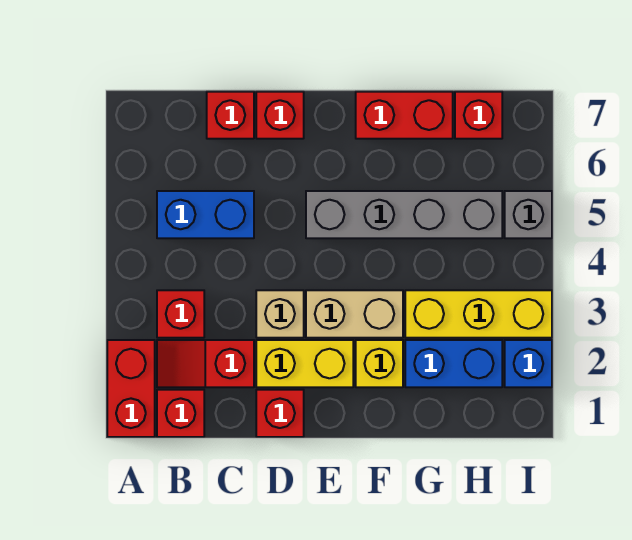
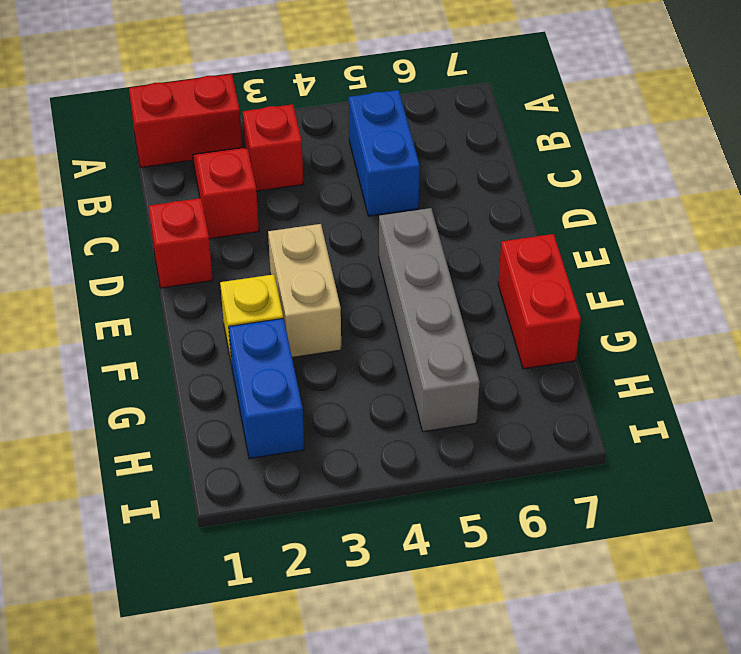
none -> red brick B1 level 1
none -> red brick C7 level 1
none -> yellow brick D2:E2 level 1

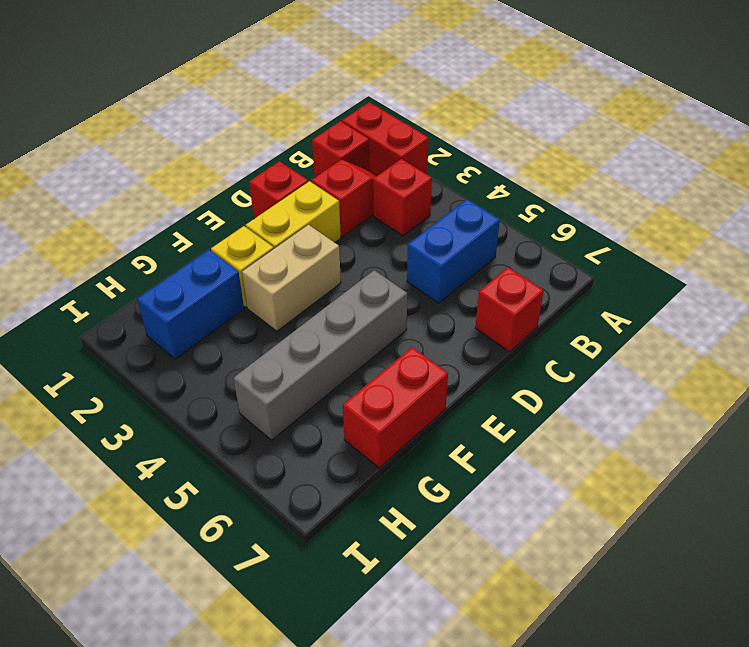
none -> tan brick D3 level 1
none -> red brick D7 level 1
none -> yellow brick G3:I3 level 1

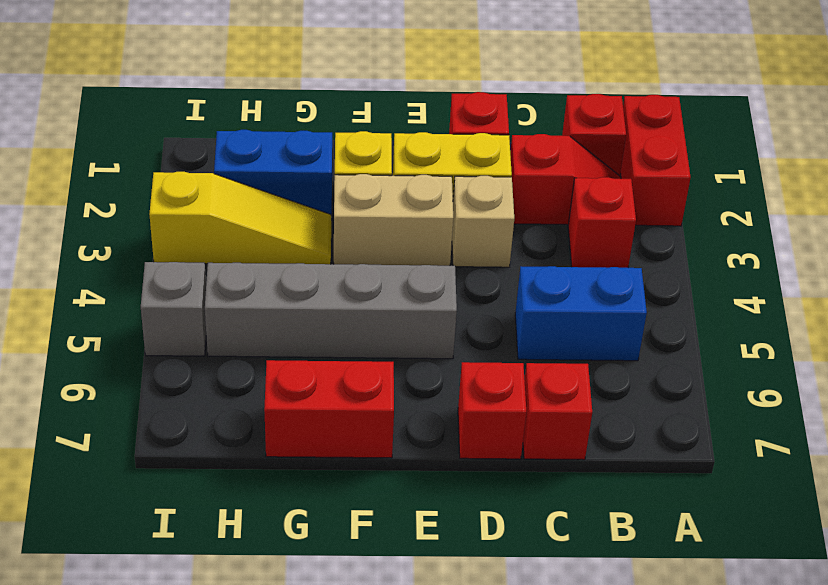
yellow slope G3:I3 level 1 top I -> yellow brick G3:I3 level 1
none -> red brick H7 level 1
none -> blue brick I2 level 1

